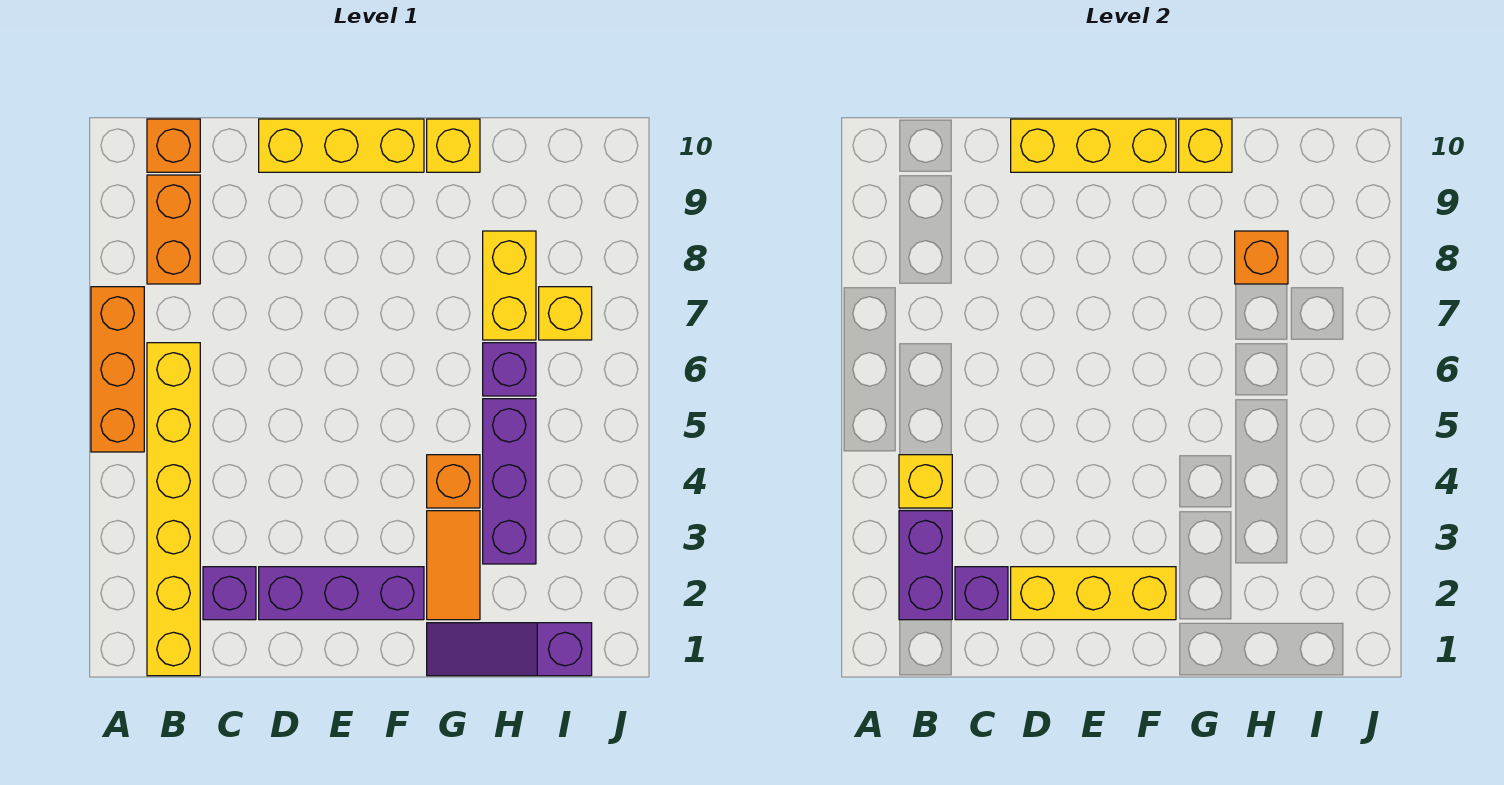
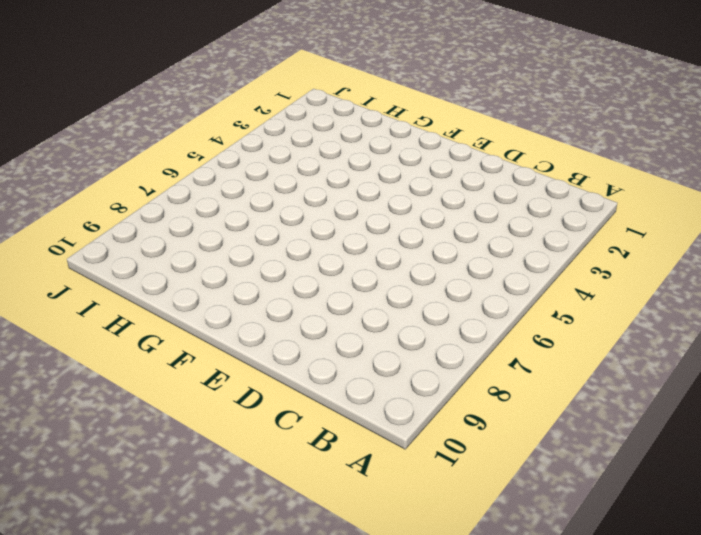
none -> orange brick A5:A7 level 1
none -> yellow brick B1:B6 level 1
none -> orange brick B8:B9 level 1

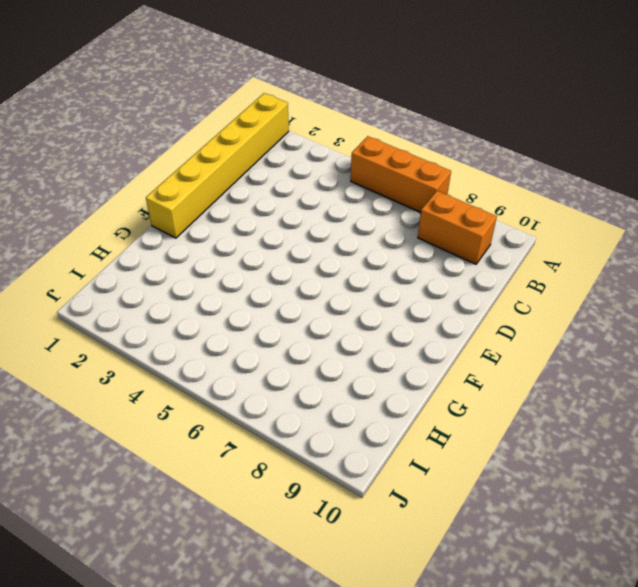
yellow brick A1:F1 level 1 -> yellow brick B1:B6 level 1
none -> orange brick B10 level 1
none -> purple brick C2 level 1
none -> purple brick D2:F2 level 1

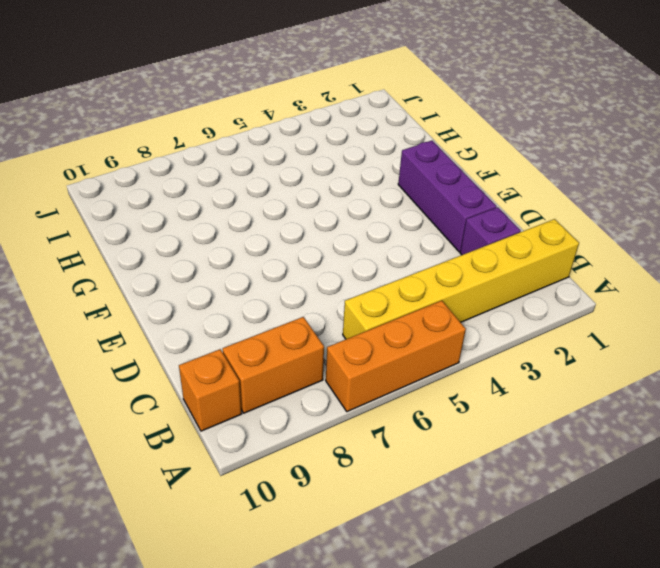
none -> yellow brick D10:F10 level 1
none -> purple slope G1:I1 level 1 top I
none -> orange tile G2:G3 level 1

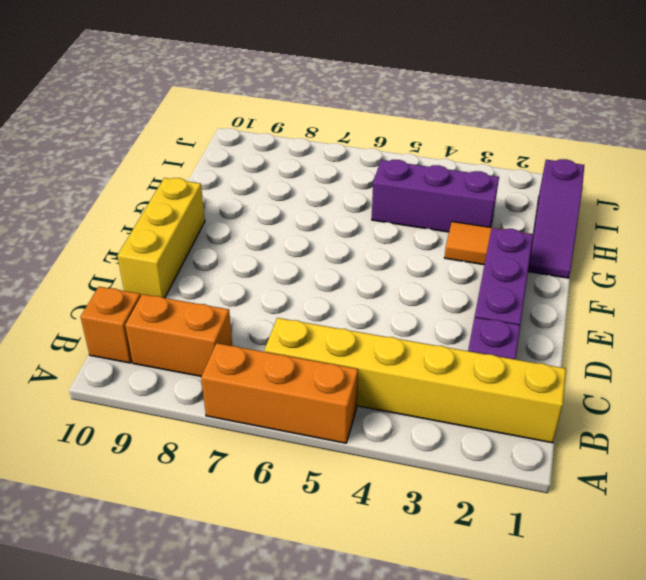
none -> orange brick G4 level 1
none -> yellow brick G10 level 1
none -> purple brick H6 level 1

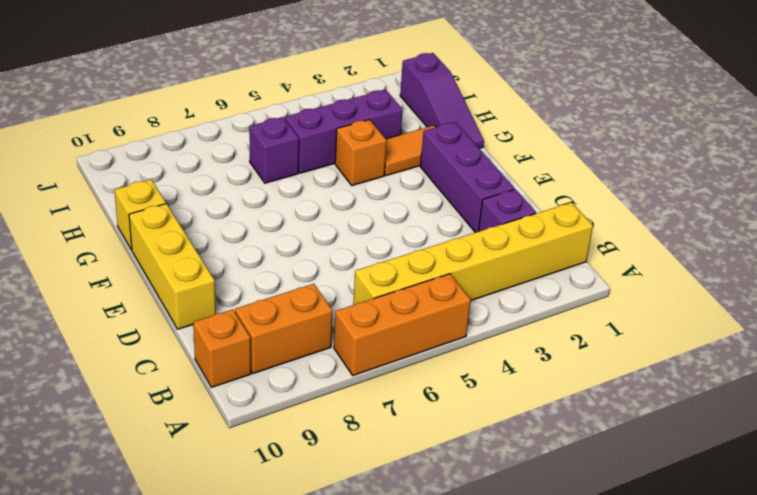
none -> yellow brick H7:H8 level 1
none -> yellow brick I7 level 1
none -> purple brick B2:B3 level 2

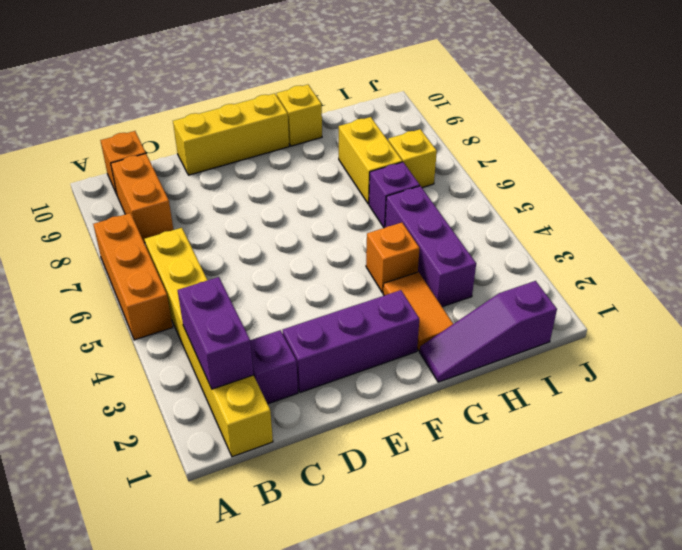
none -> yellow brick B4 level 2
none -> purple brick C2 level 2
none -> yellow brick D2:F2 level 2

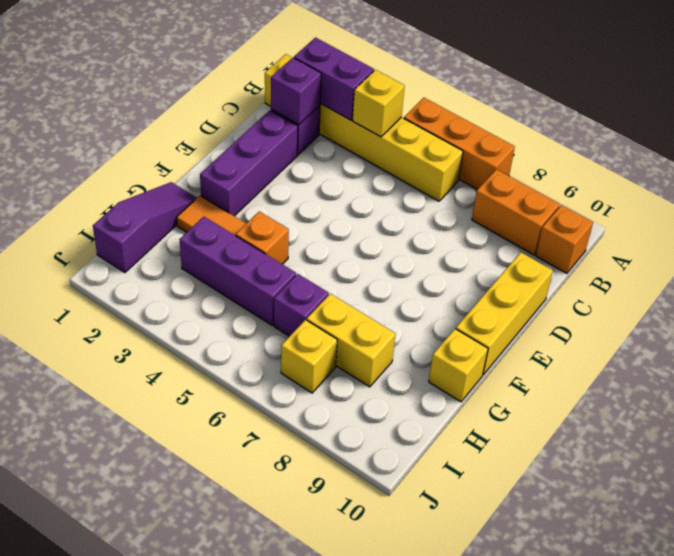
none -> yellow brick D2:F2 level 2
none -> yellow brick D10:F10 level 2
none -> yellow brick G10 level 2

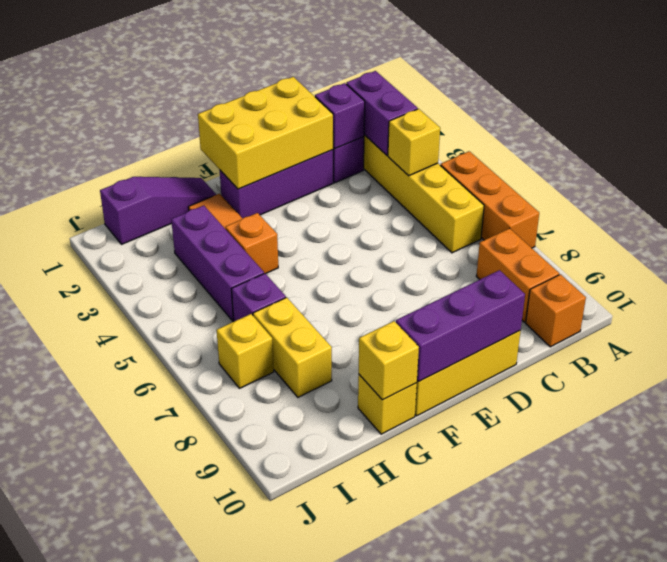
yellow brick D1:F2 level 2 -> yellow brick D2:F2 level 2
purple brick D10:F10 level 2 -> yellow brick D10:F10 level 2
none -> orange brick H8 level 2

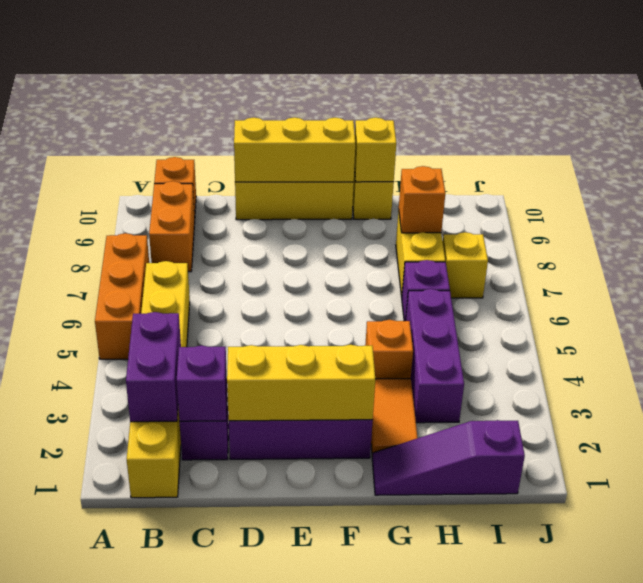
none -> yellow brick B4 level 2

